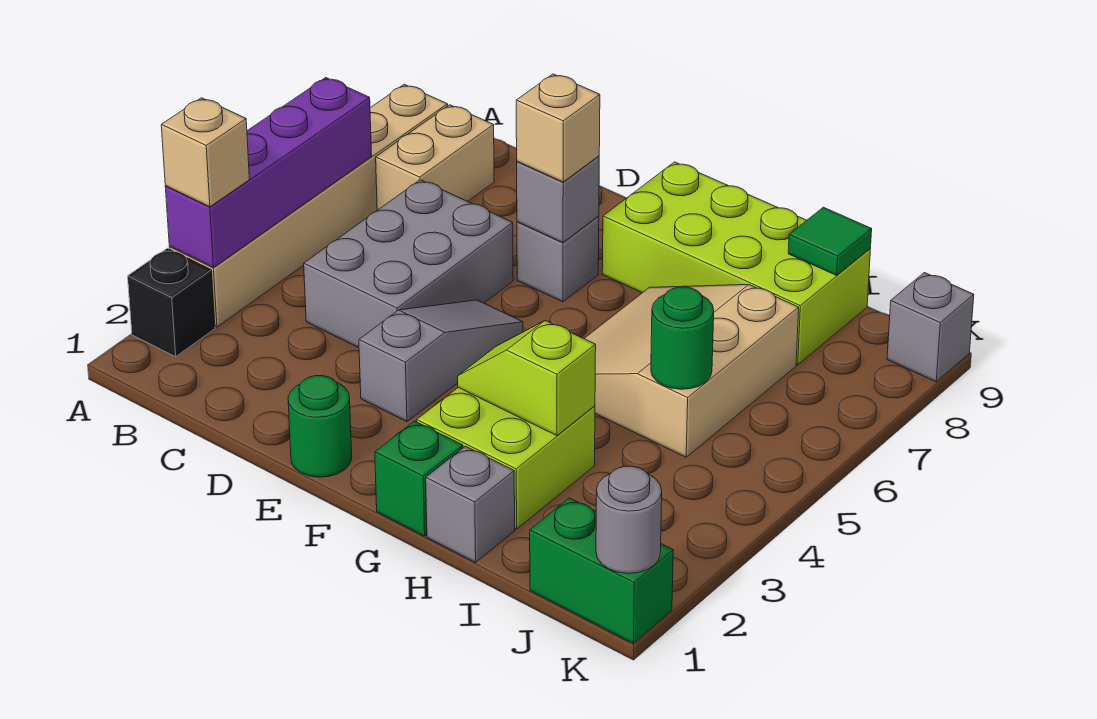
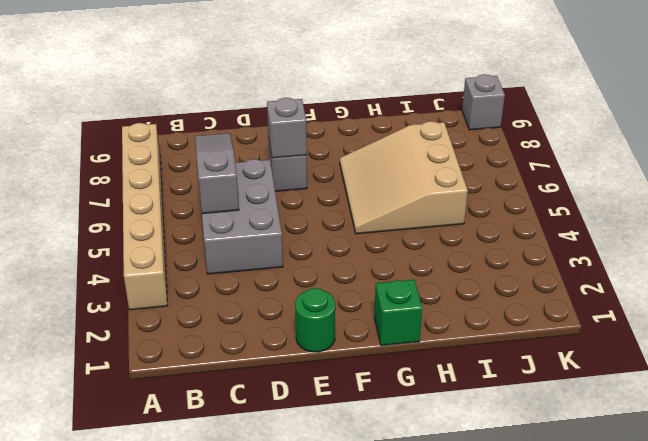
grey slope C5:C7 level 2 top 5 -> grey slope E3:E5 level 1 top 3
none -> black brick A2 level 1
none -> tan brick B7:B8 level 1
none -> lime brick F8:I9 level 1

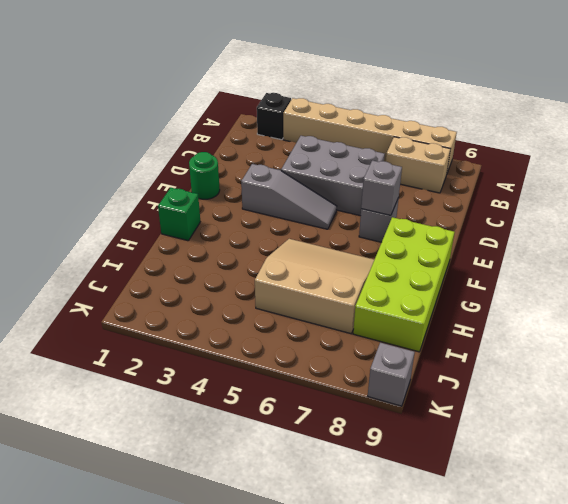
none -> lime brick G2:H3 level 1
none -> grey brick H1 level 1
none -> green brick J1:K1 level 1

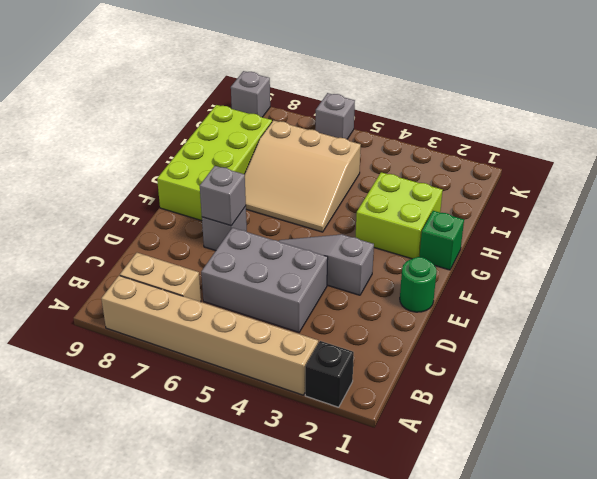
grey brick K6 level 1 -> grey brick H1 level 1
none -> green brick J1:K1 level 1
none -> purple brick A3:A6 level 2
none -> lime slope G3:H3 level 2 top H

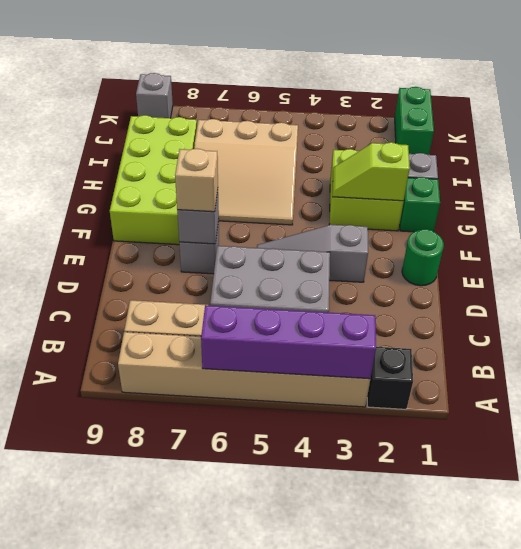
lime slope G2:G3 level 2 top 2 -> lime slope G3:H3 level 2 top H
none -> green round brick I5 level 2
none -> green tile I9 level 2
none -> grey round brick K1 level 2

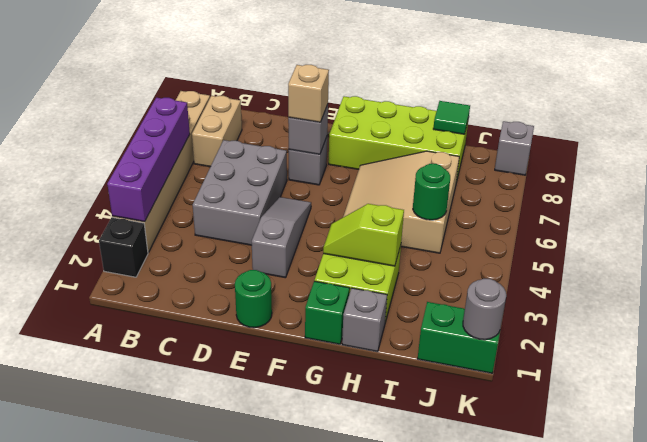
none -> tan brick A3 level 3

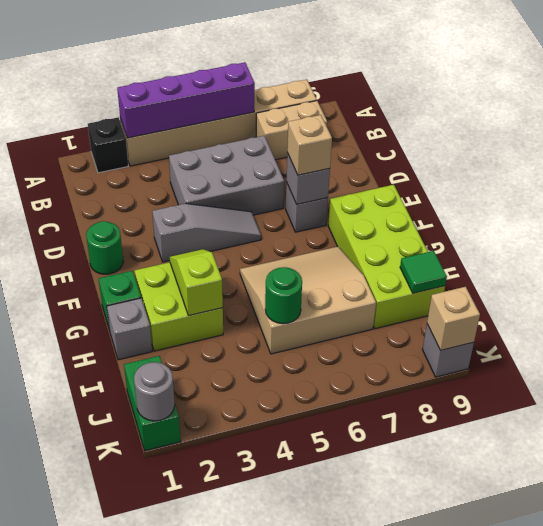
tan brick K9 level 2 -> tan brick A3 level 3

